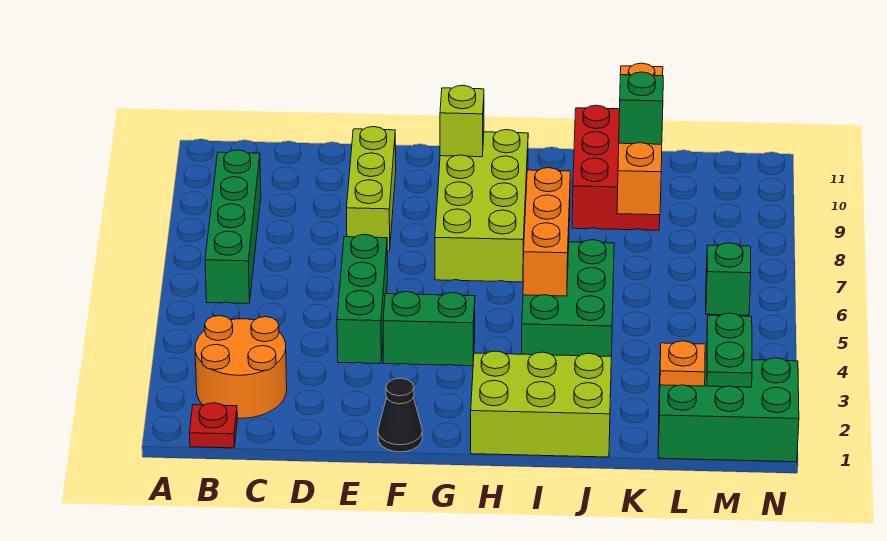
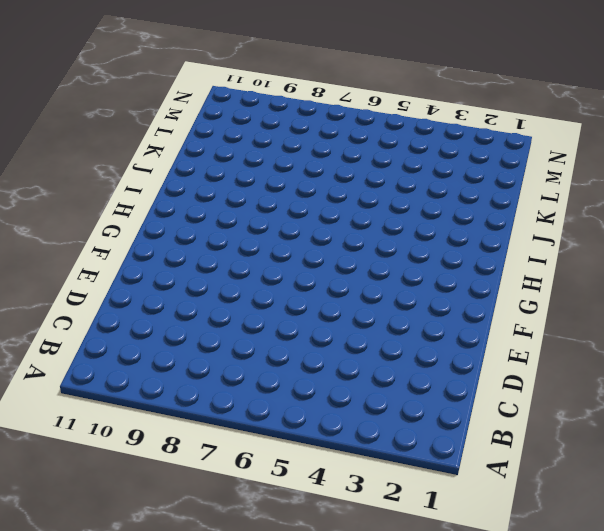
none -> red plate B1 level 1
none -> orange round brick B2:C3 level 1
none -> green brick B6:B9 level 1

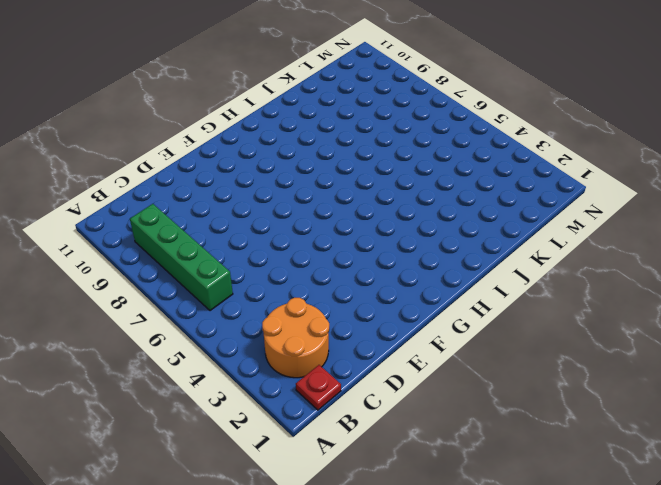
none -> green brick E4:E6 level 1
none -> lime brick E8:E10 level 1
none -> black cone F1 level 1

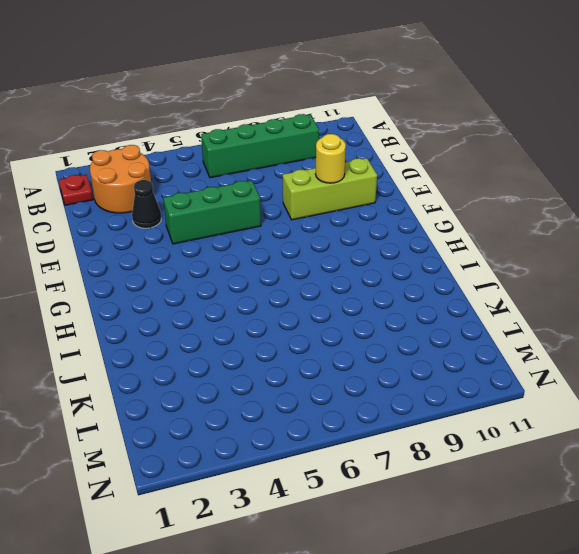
black cone D3 level 1 -> black cone F1 level 1
yellow round brick E9 level 2 -> none
none -> green brick F4:G4 level 1
none -> lime brick G7:H10 level 1
none -> lime brick H1:J2 level 1

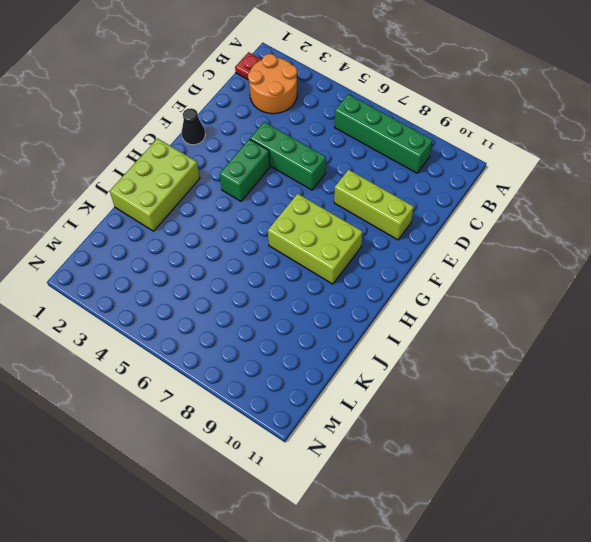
lime brick G7:H9 level 1 -> lime brick G7:H10 level 1
none -> green brick I4:J6 level 1
none -> red brick J9:K11 level 1
none -> green brick L1:N2 level 1

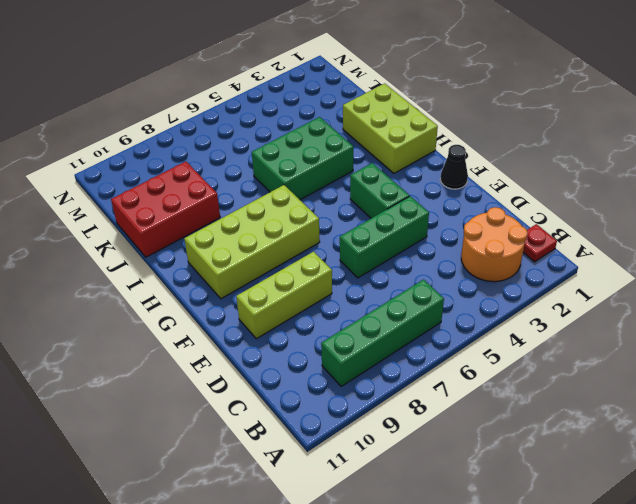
none -> green brick L1:N2 level 1
none -> green brick M6 level 1
none -> lime brick G10 level 2

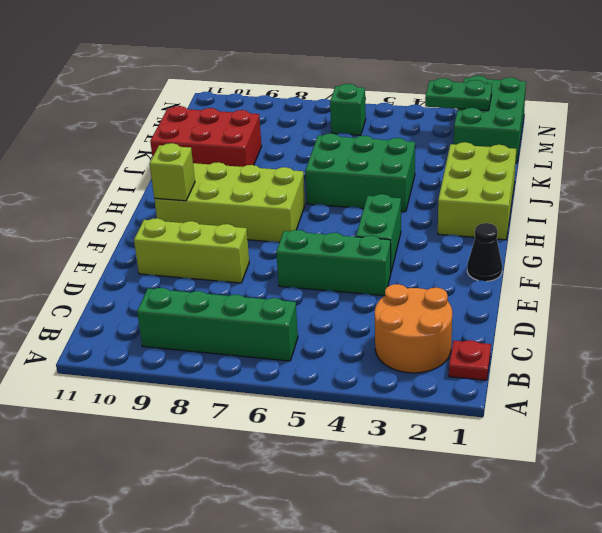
none -> orange brick I5:I7 level 2
none -> orange brick K8:K11 level 2
none -> orange plate L2 level 2

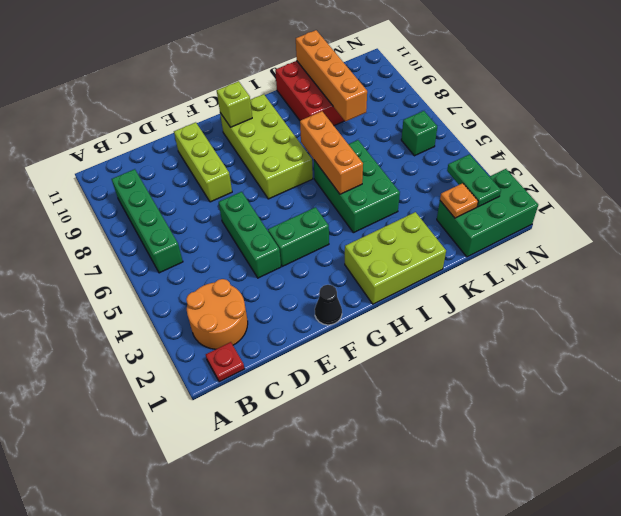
none -> green brick K9 level 3

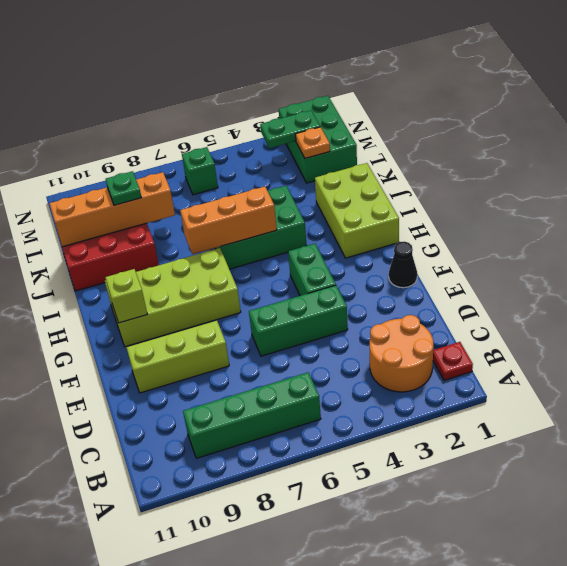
green plate K9 level 3 -> green brick K9 level 3

